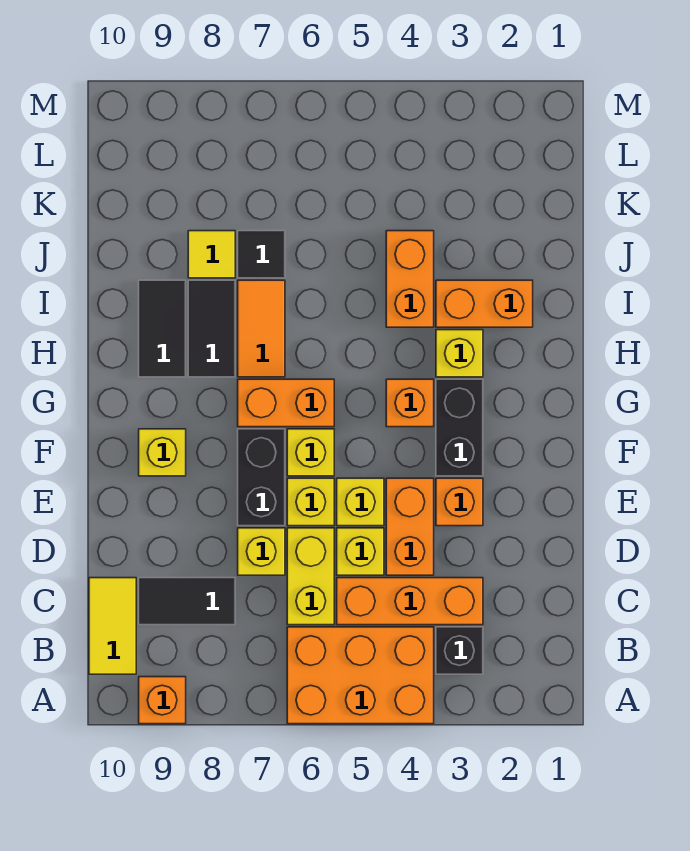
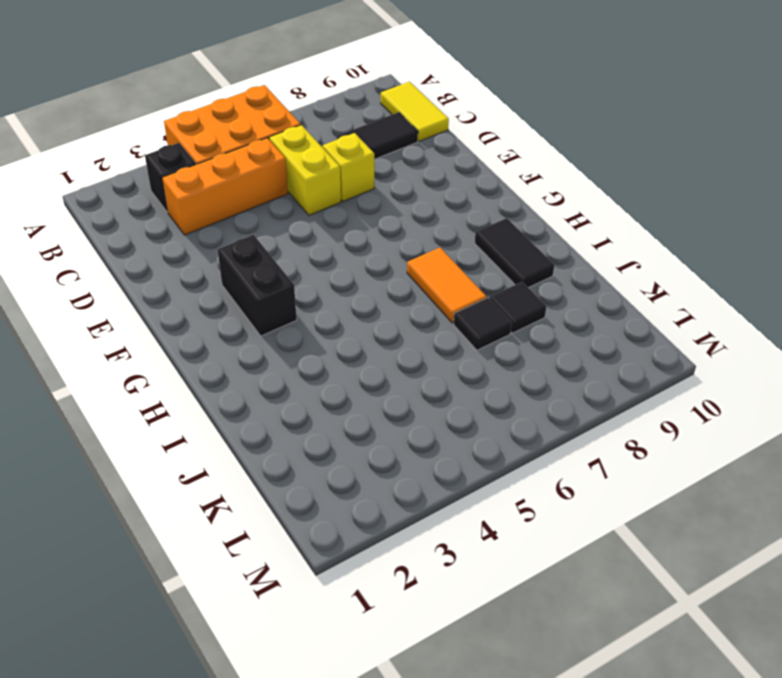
black tile J8 level 1 -> yellow tile J8 level 1
none -> orange brick A9 level 1
none -> orange brick D4:E4 level 1
none -> yellow brick D5 level 1

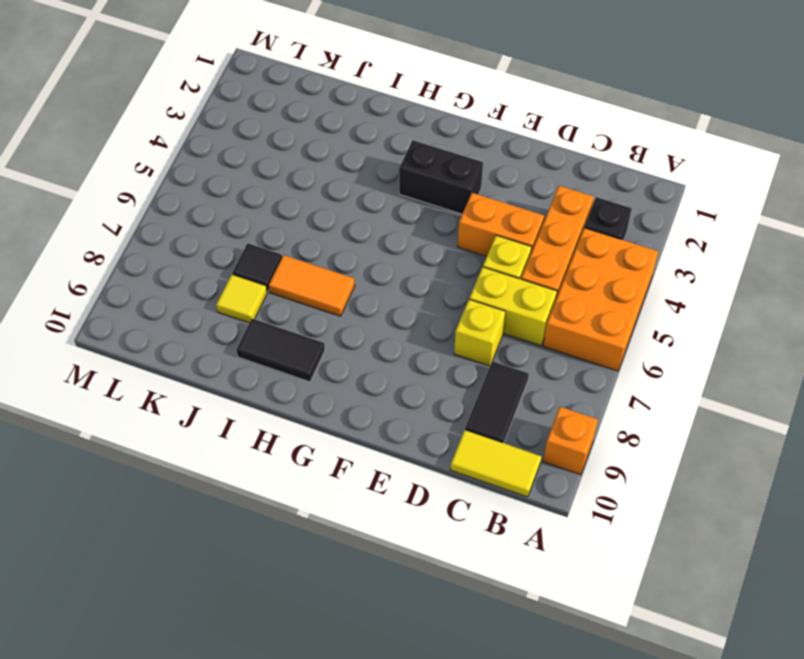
none -> orange brick E3 level 1
none -> yellow brick E5 level 1
none -> yellow brick E6 level 1

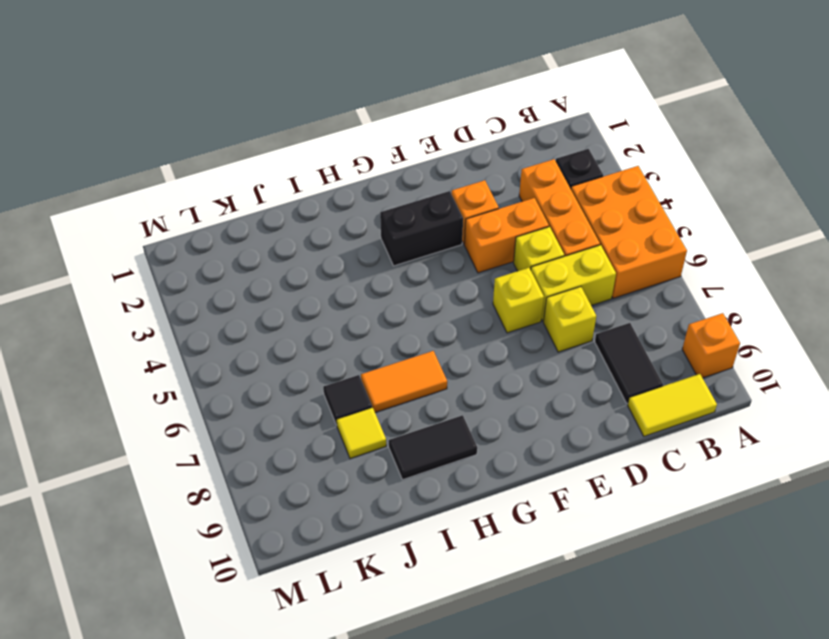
none -> yellow brick E5 level 1
none -> black brick E7:F7 level 1
none -> yellow brick F6 level 1

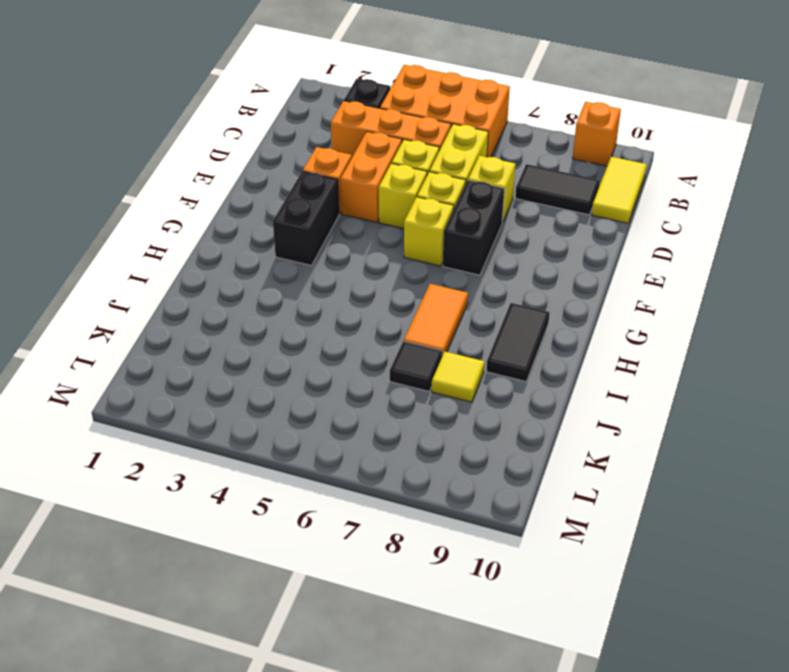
none -> yellow brick F9 level 1
none -> orange brick G4 level 1
none -> orange brick G6:G7 level 1

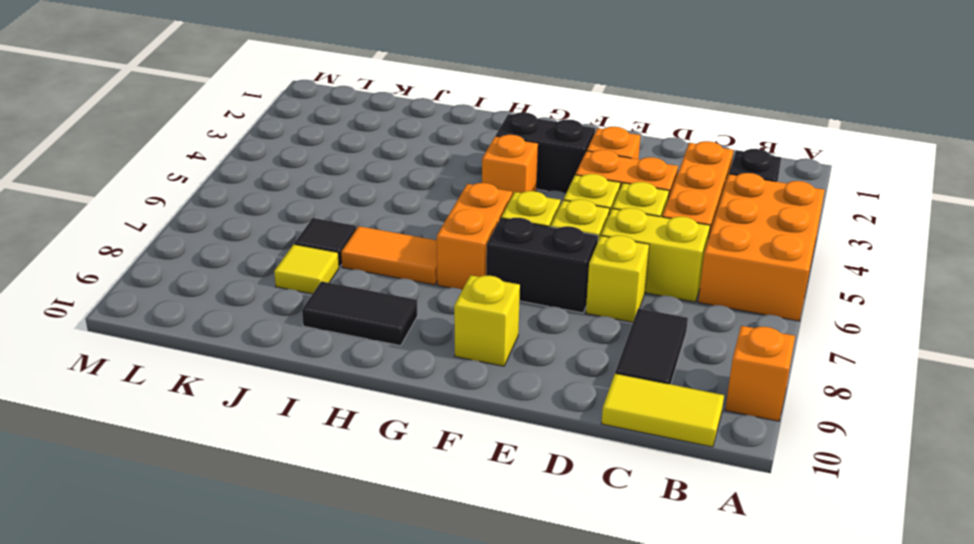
none -> yellow brick H3 level 1
none -> black tile H8:I8 level 1
none -> orange brick I2:I3 level 1

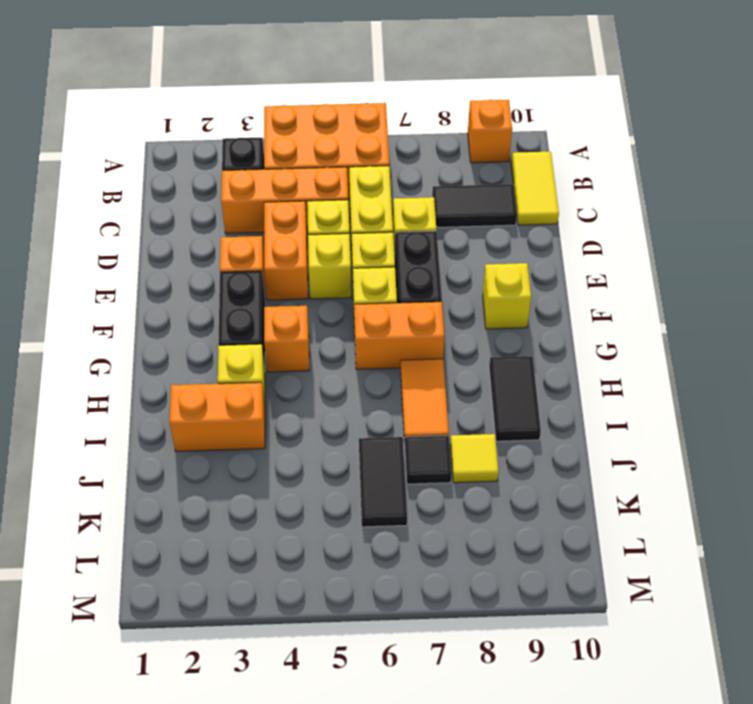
black tile J6:K6 level 1 -> black tile H8:I8 level 1
none -> orange brick I4:J4 level 1

